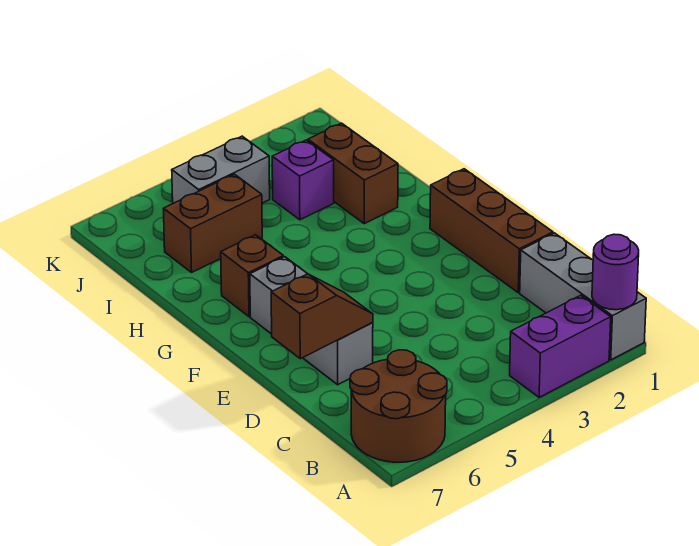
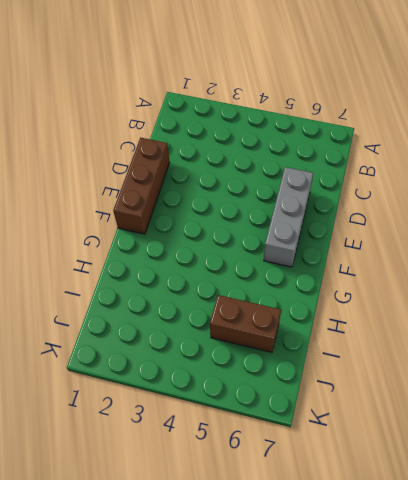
none -> grey brick A1:C1 level 1
none -> purple brick A2:A3 level 1
none -> brown round brick A6:B7 level 1

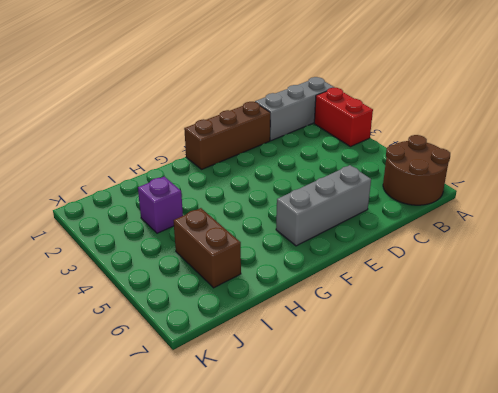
red brick A2:A3 level 1 -> purple brick A2:A3 level 1
none -> brown brick G6 level 1
none -> brown brick H2:I2 level 1
none -> grey brick J4:J5 level 1

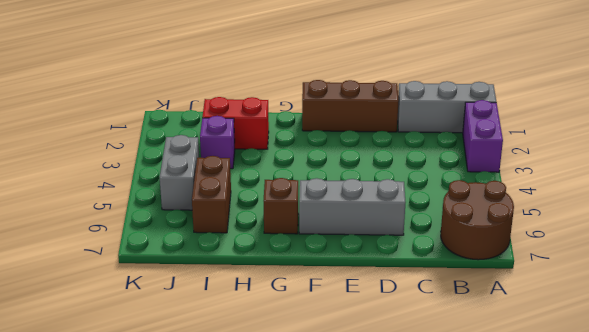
red brick H2:I2 level 1 -> brown brick H2:I2 level 1
none -> purple round brick A1 level 2
none -> brown slope D6:D7 level 2 top 7

